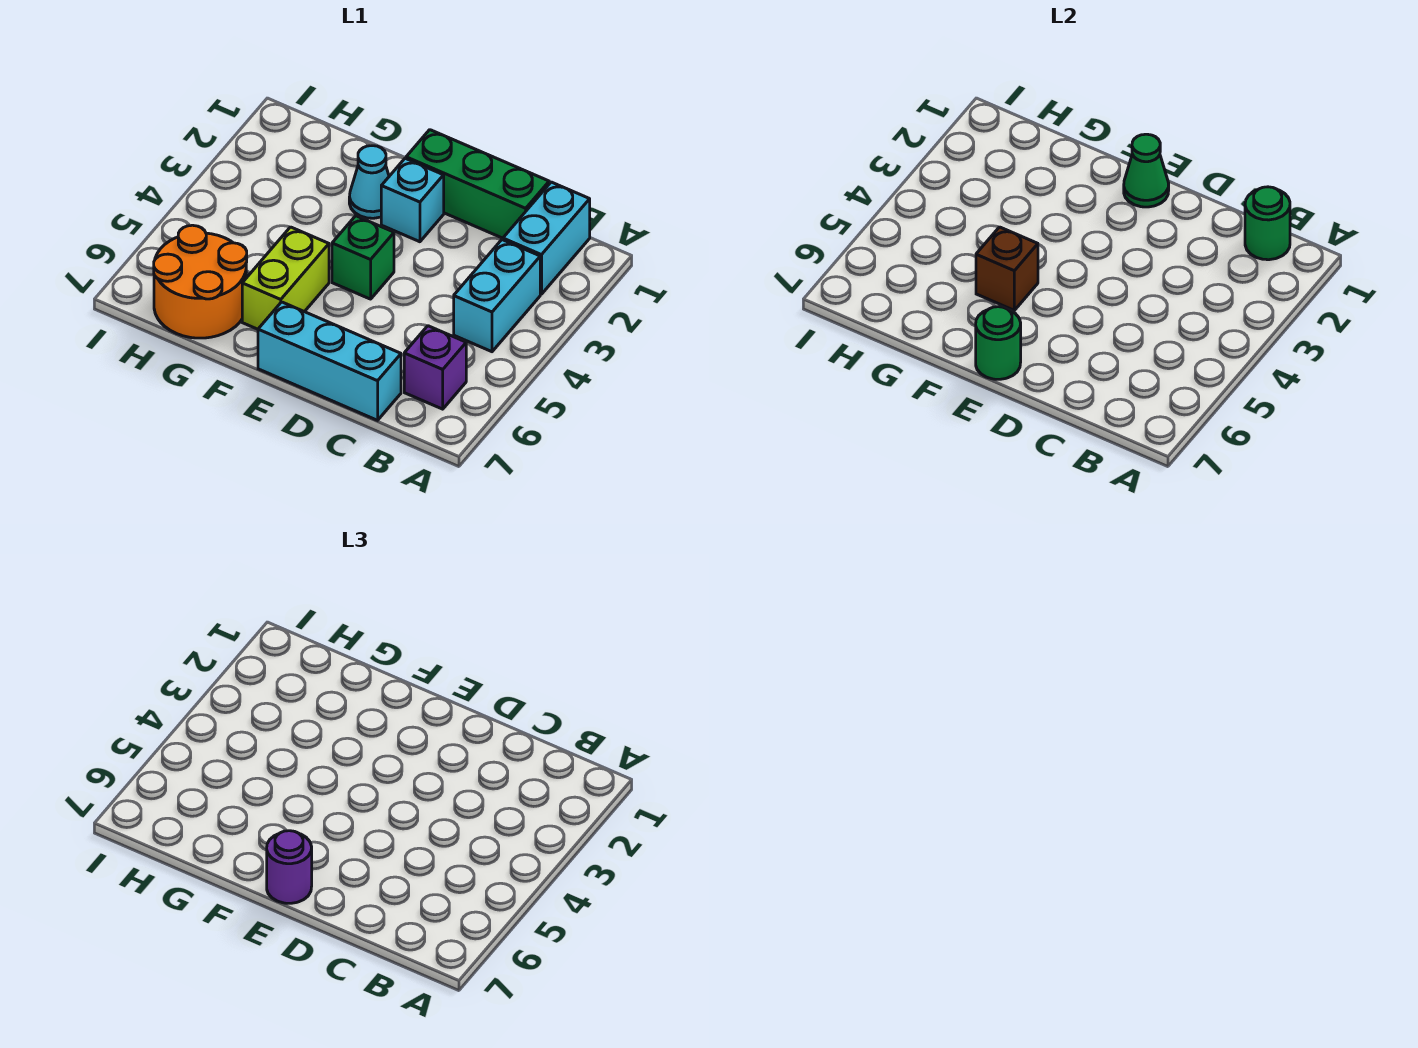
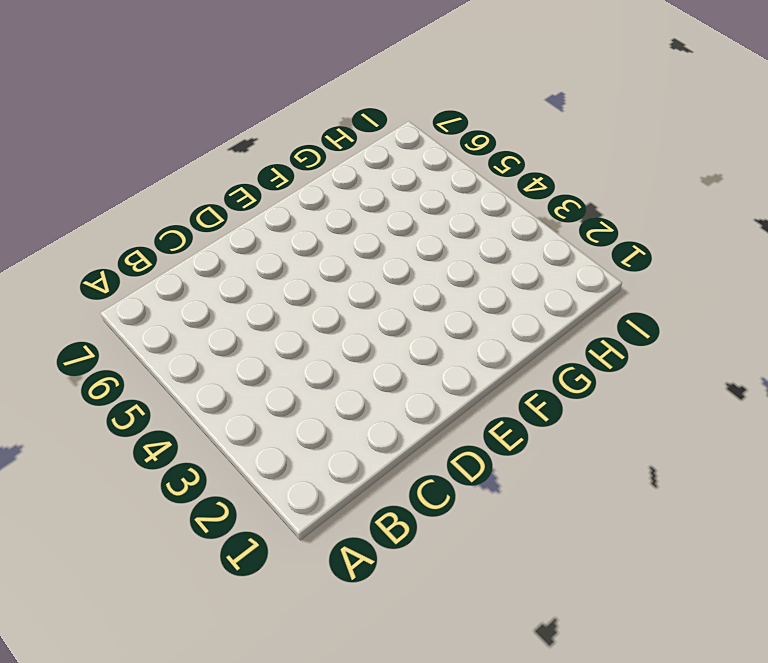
none -> cyan brick B1:B2 level 1
none -> cyan brick B3:B4 level 1
none -> purple brick B6 level 1

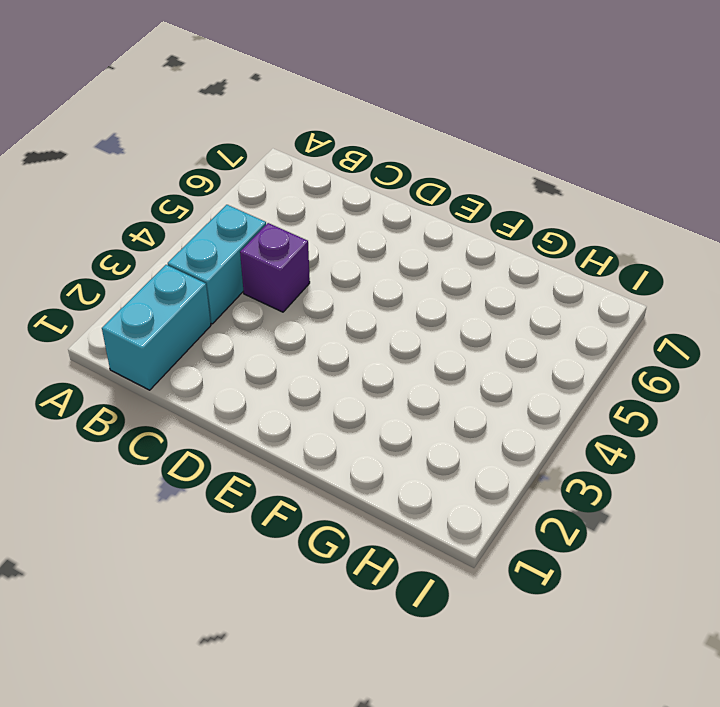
purple brick C4 level 1 -> purple brick B6 level 1
none -> green brick C1:E1 level 1
none -> cyan brick C7:E7 level 1
none -> cyan brick E2 level 1

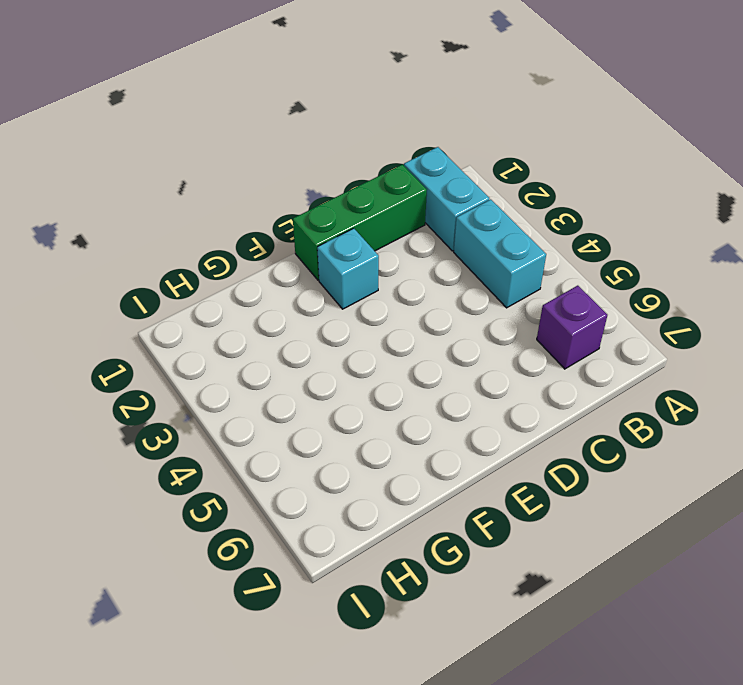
none -> cyan brick C7:E7 level 1
none -> green brick E4 level 1
none -> cyan cone F2 level 1

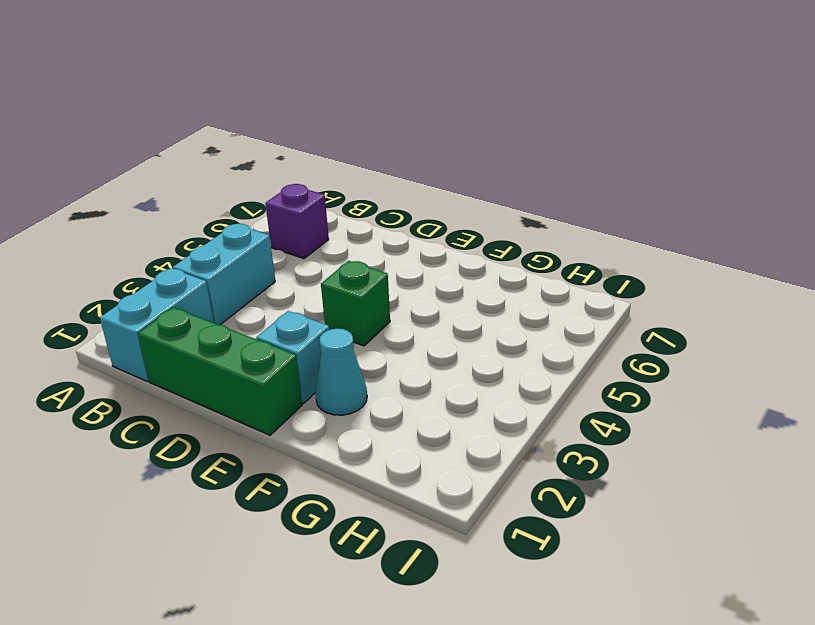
none -> cyan brick C7:E7 level 1
none -> lime brick F5:F6 level 1
none -> orange round brick G6:H7 level 1

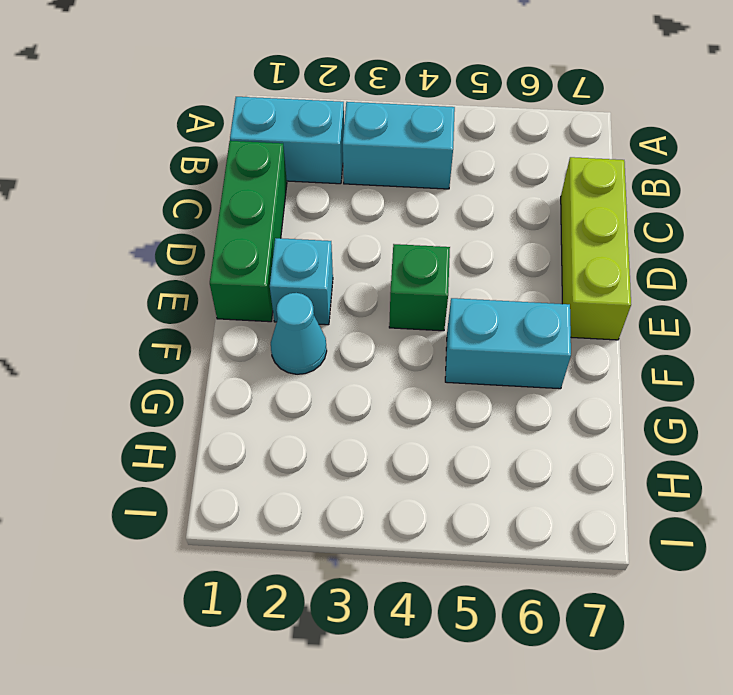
lime brick C7:E7 level 1 -> cyan brick C7:E7 level 1
cyan brick F5:F6 level 1 -> lime brick F5:F6 level 1
none -> purple brick B6 level 1
none -> orange round brick G6:H7 level 1
none -> green round brick B1 level 2

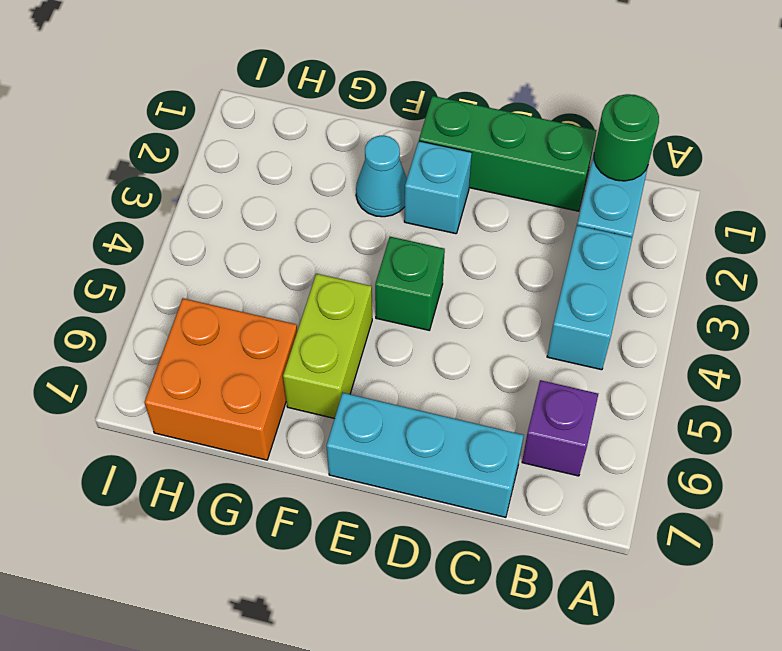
orange brick G6:H7 level 1 -> orange round brick G6:H7 level 1
none -> green cone E1 level 2
none -> green round brick E7 level 2
none -> brown brick F5 level 2

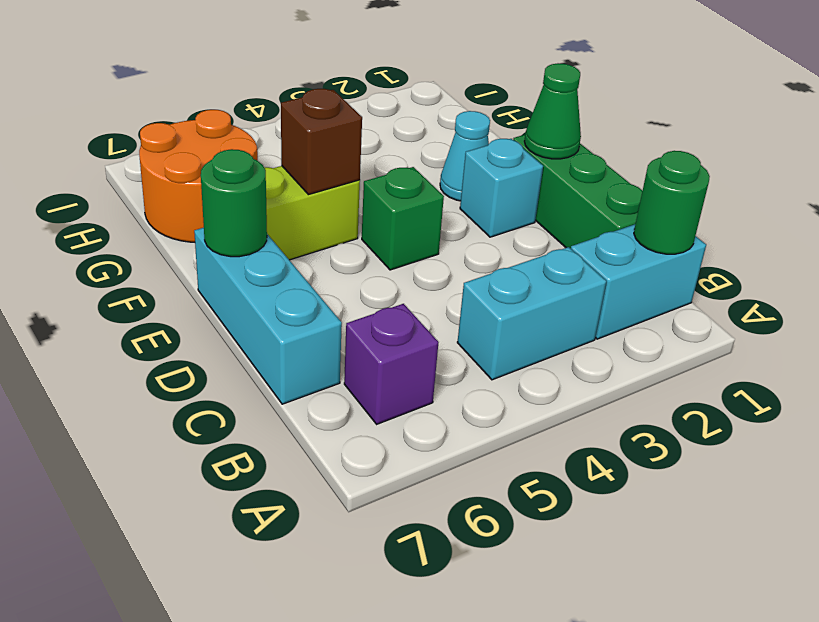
none -> purple round brick E7 level 3

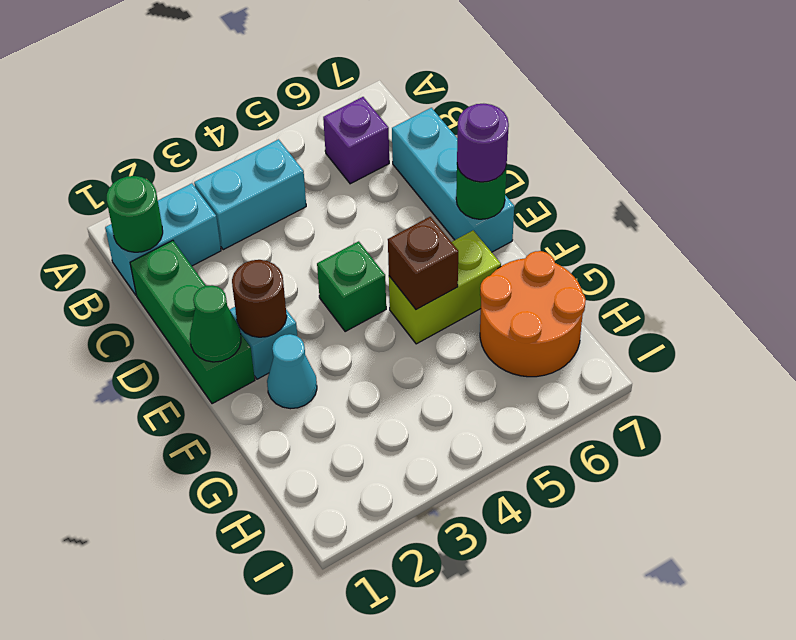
brown round brick E2 level 2 -> none

